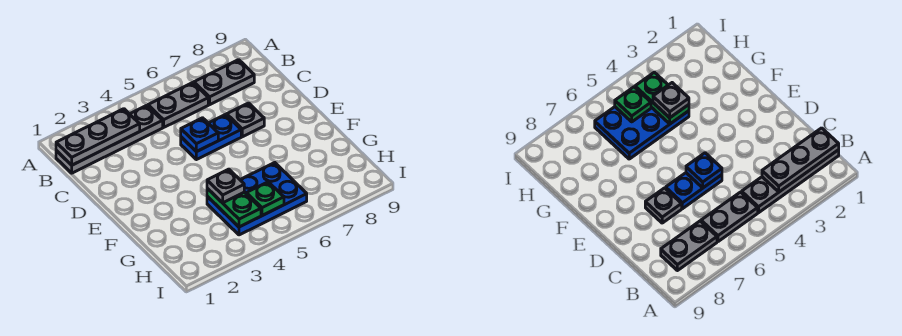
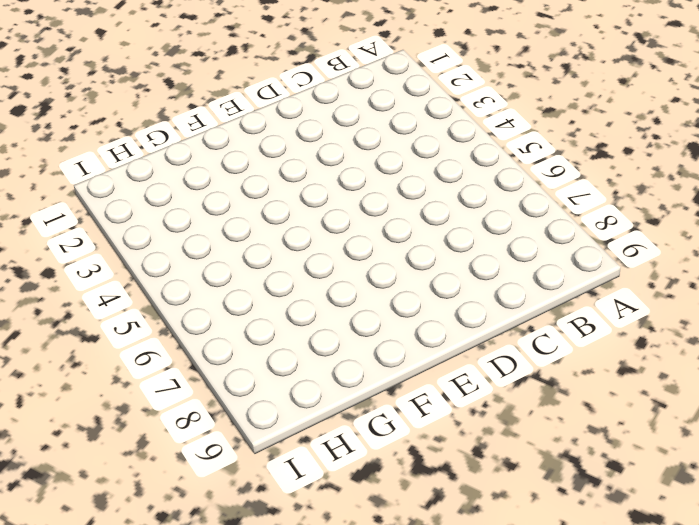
none -> grey plate B1:B4 level 1
none -> grey plate B5:B6 level 1

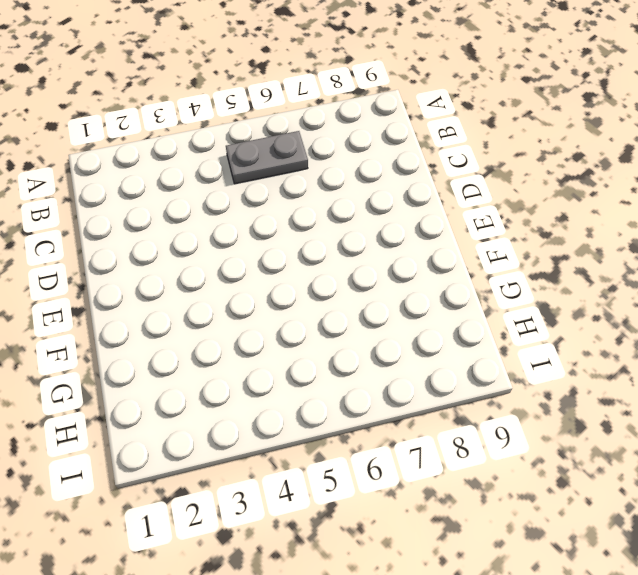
none -> grey plate B1:B4 level 1
none -> grey plate B7:B8 level 1

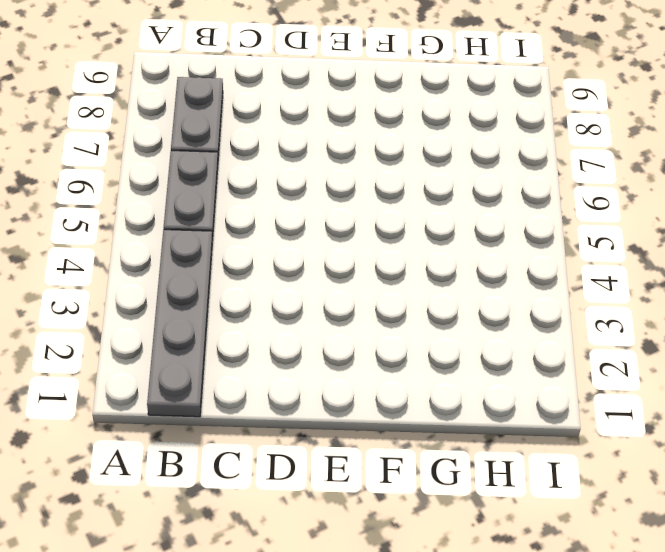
none -> blue plate D5:D6 level 1
none -> grey plate D7 level 1

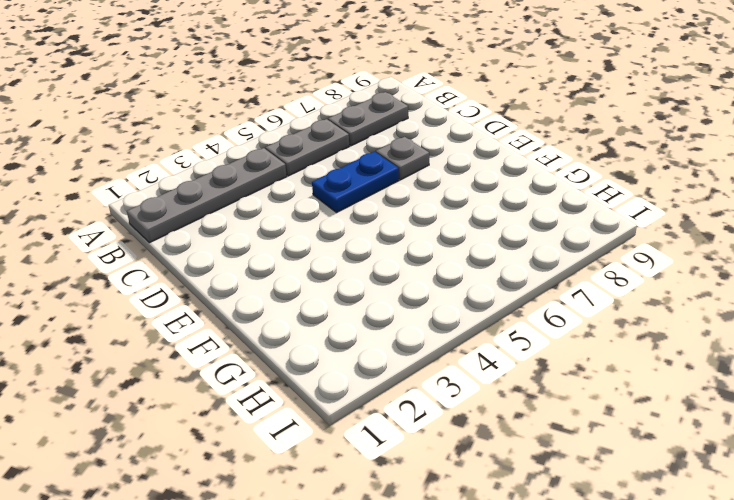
none -> blue plate G4:H6 level 1
none -> grey plate B1:B3 level 2

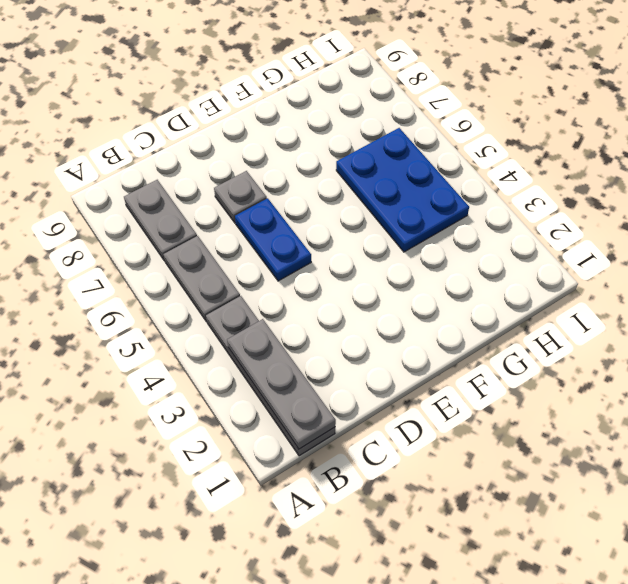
none -> blue plate D5 level 2
none -> green plate G4:H4 level 2

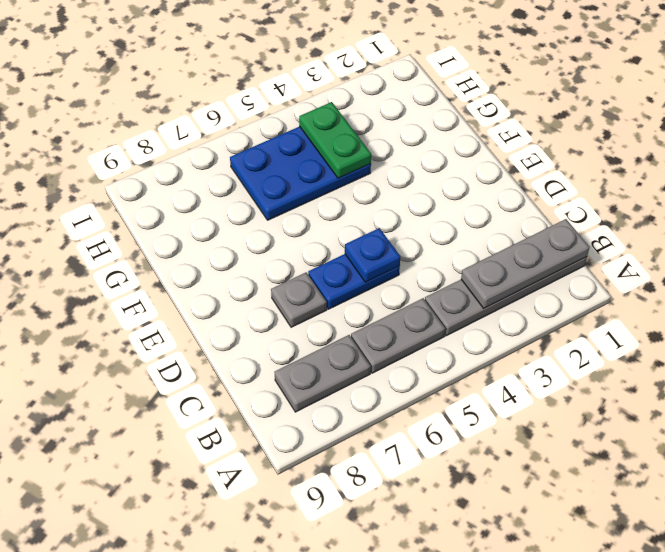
none -> green plate H5 level 2
none -> grey plate G4 level 3

